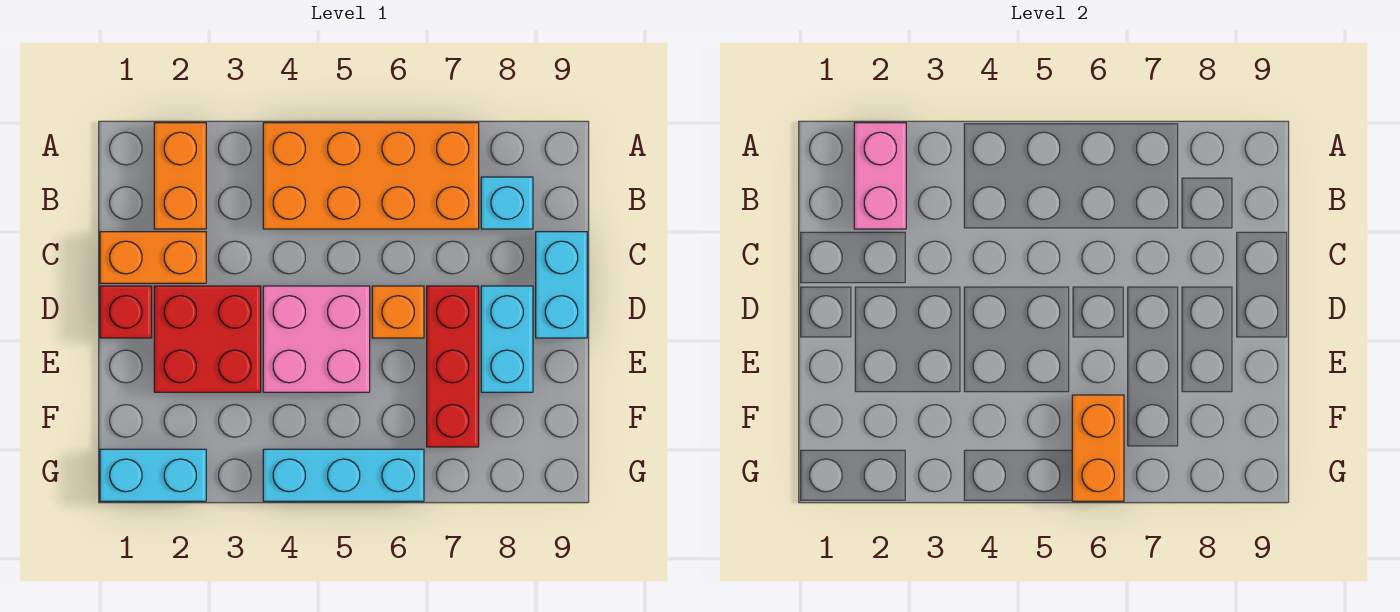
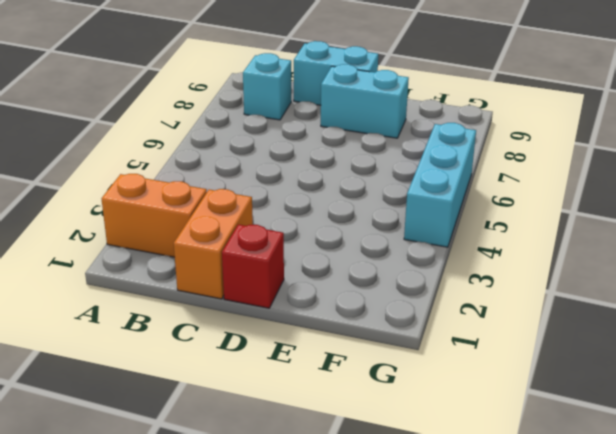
none -> orange brick A4:B7 level 1
none -> red brick D2:E3 level 1
none -> pink brick D4:E5 level 1

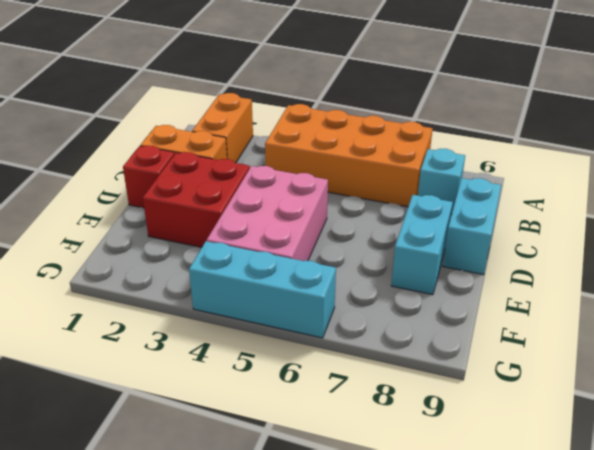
pink brick D4:F5 level 1 -> pink brick D4:E5 level 1
none -> orange brick D6 level 1
none -> red brick D7:F7 level 1
none -> cyan brick G1:G2 level 1

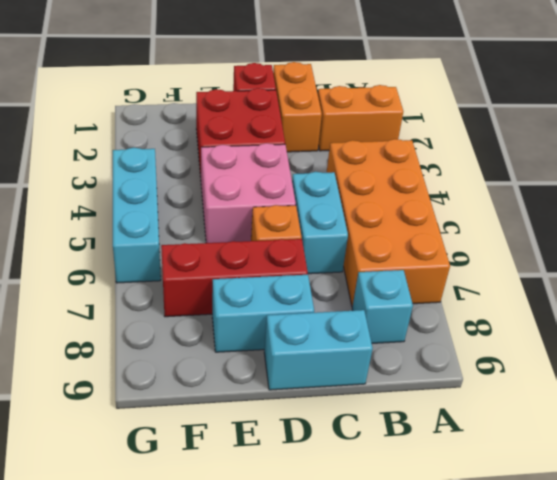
cyan brick C5:C6 level 1 -> cyan brick G1:G2 level 1
none -> pink brick A2:B2 level 2
none -> orange brick F6:G6 level 2

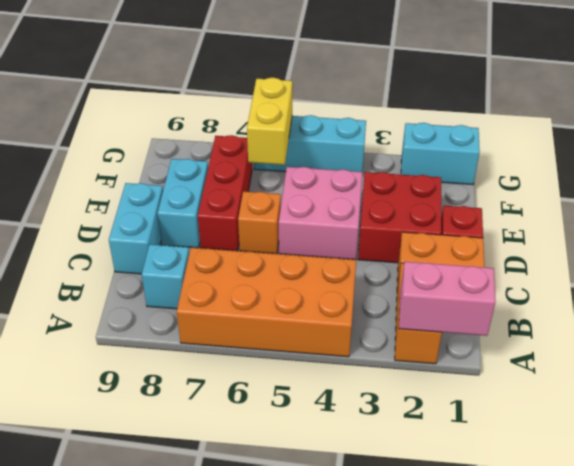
pink brick A1:A2 level 2 -> pink brick A2:B2 level 2
yellow brick F6:G6 level 2 -> orange brick F6:G6 level 2

